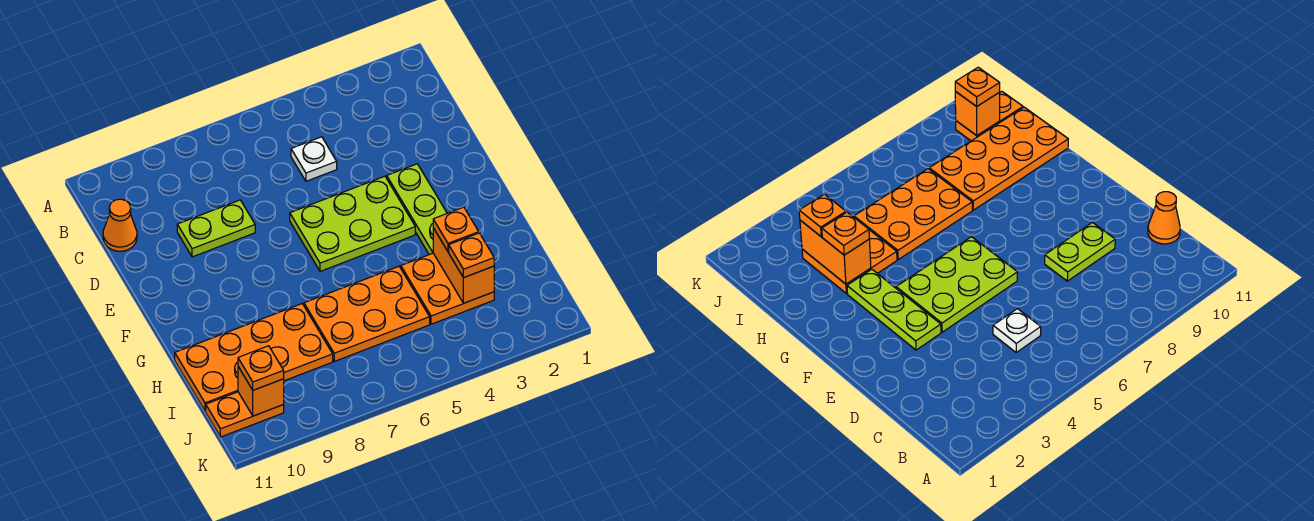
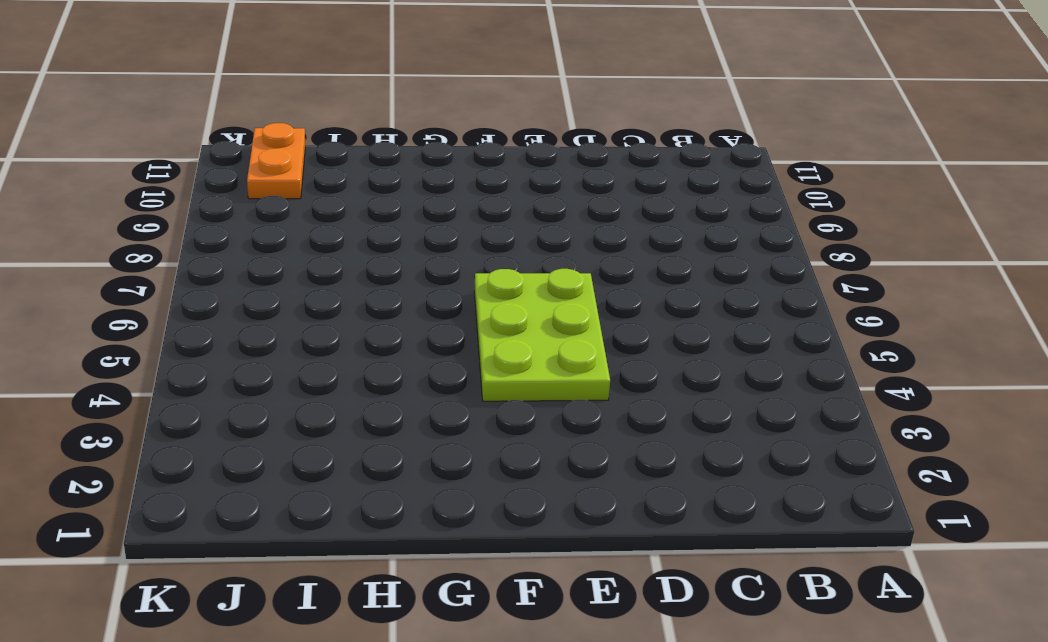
none -> white plate C5 level 1
none -> orange cone C11 level 1
none -> lime plate D8:D9 level 1

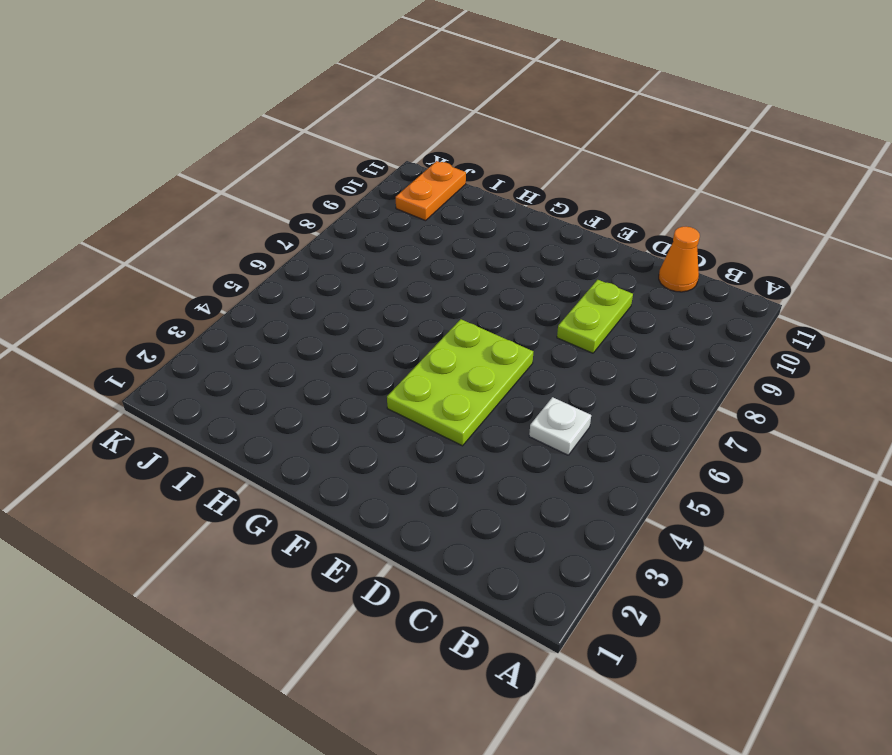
none -> lime plate E3:G3 level 1
none -> orange plate H3:I4 level 1
none -> orange plate H5:I7 level 1

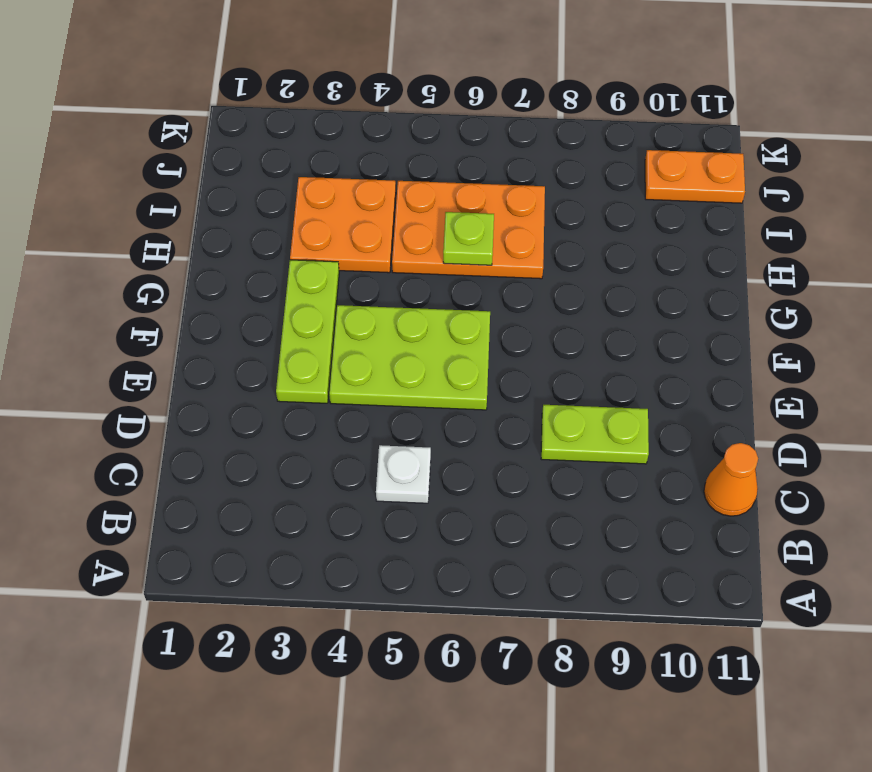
lime plate H6 level 2 -> none
none -> orange plate H8:I11 level 1
none -> orange brick H3:I3 level 2
none -> orange brick J10 level 2

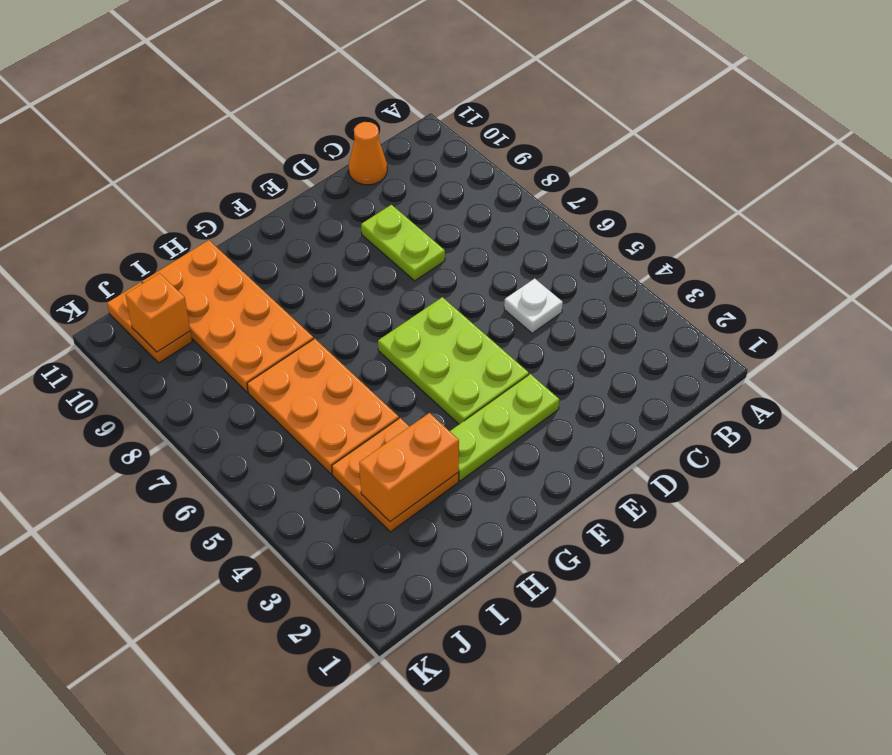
none -> orange plate H3 level 3
none -> orange plate I3 level 3
none -> orange plate J10 level 3

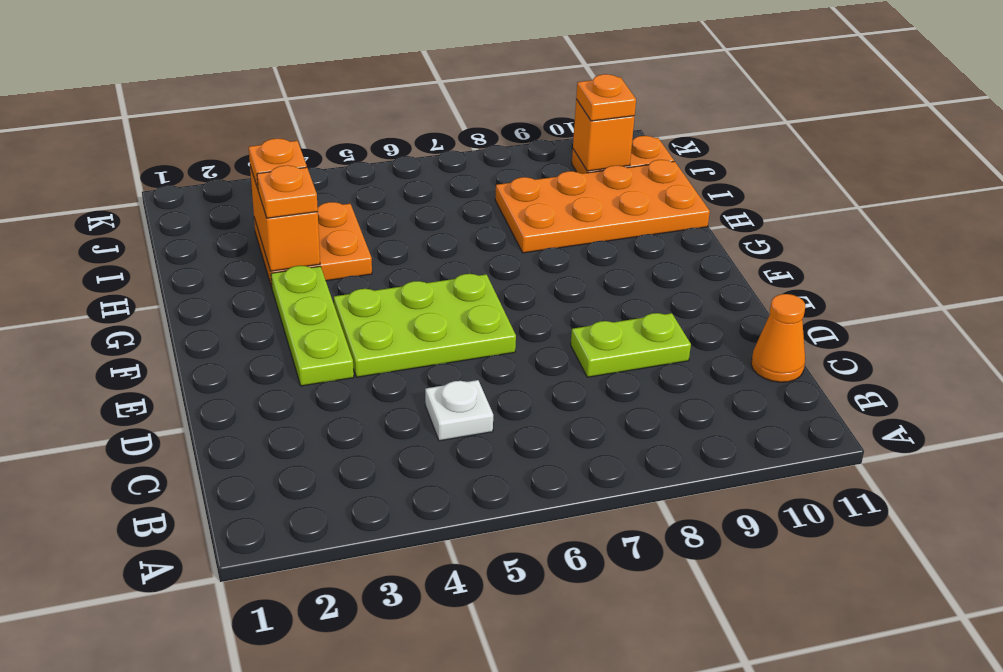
none -> orange plate H5:I7 level 1

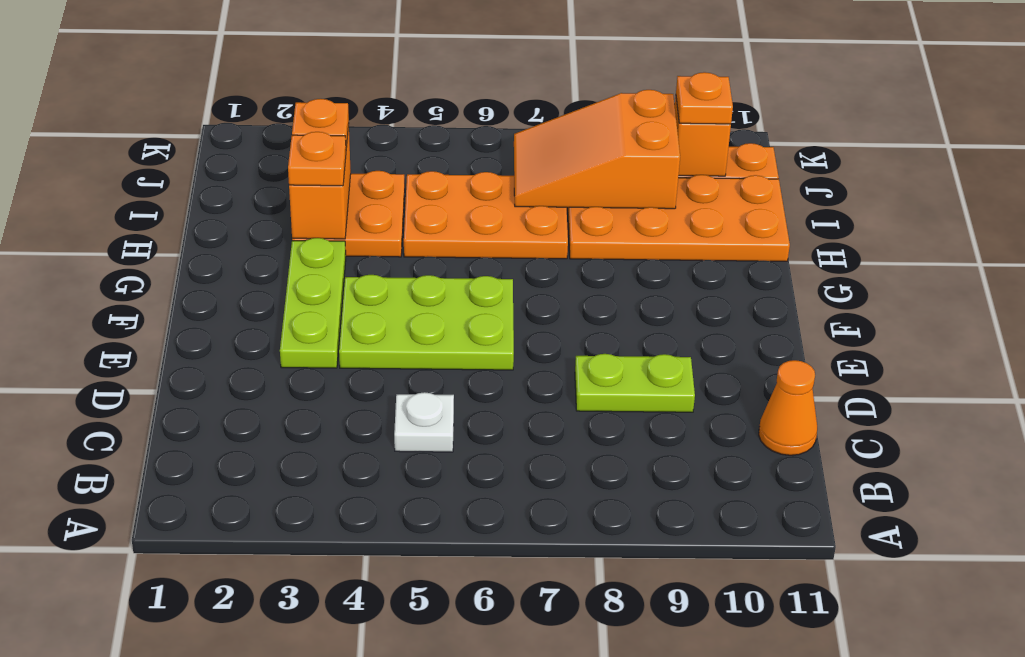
orange slope I7:J9 level 2 top 9 -> none

